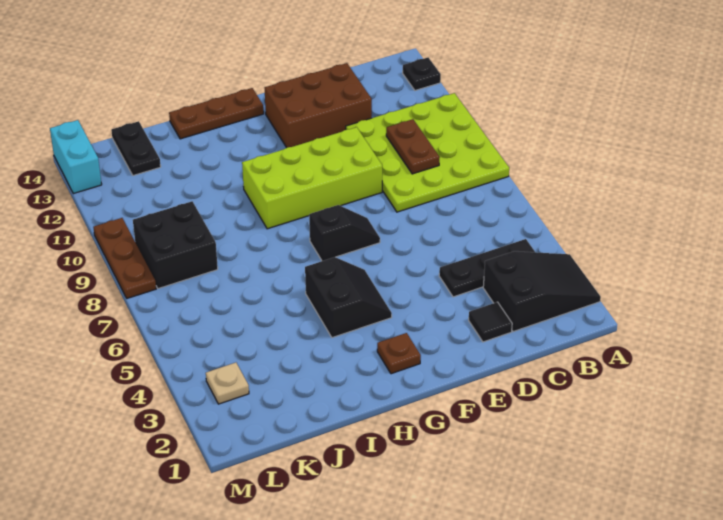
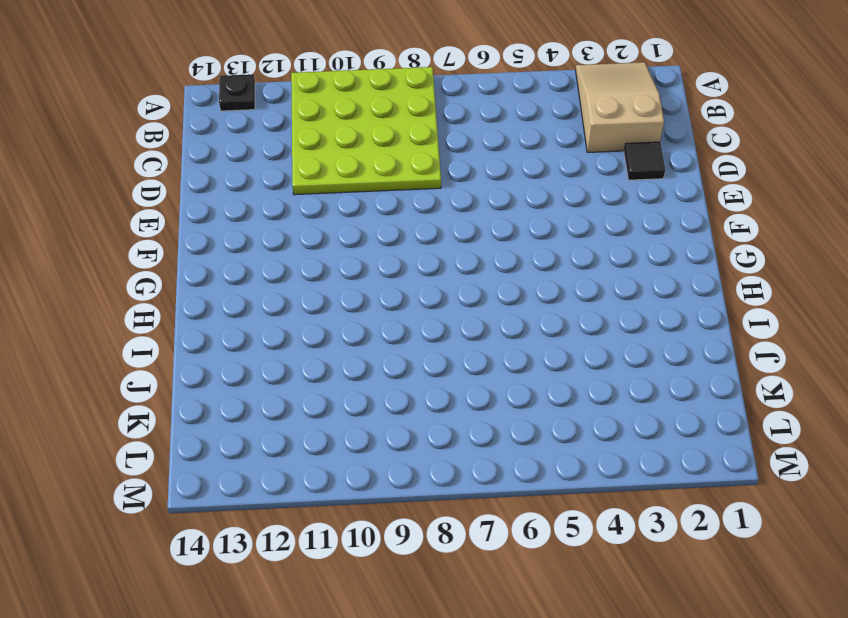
tan slope A2:C3 level 1 top C -> black slope A2:C3 level 1 top C
none -> black plate B4:D4 level 1
none -> brown brick D12:F13 level 1
none -> lime brick E9:H10 level 1

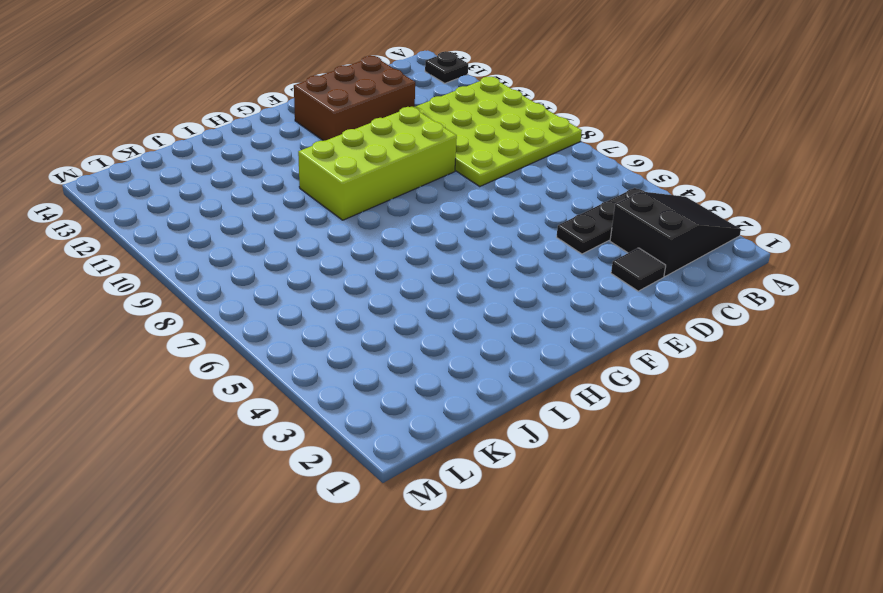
none -> black slope F7:G7 level 1 top G
none -> brown plate G2 level 1
none -> black slope G4:H5 level 1 top H

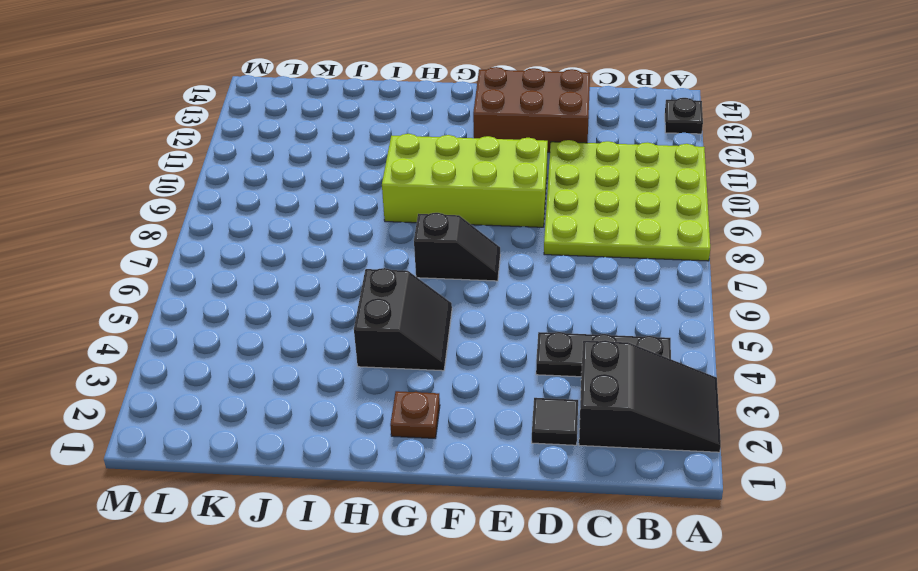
none -> brown plate G14:I14 level 1
none -> black brick K8:L9 level 1
none -> black plate K13:K14 level 1

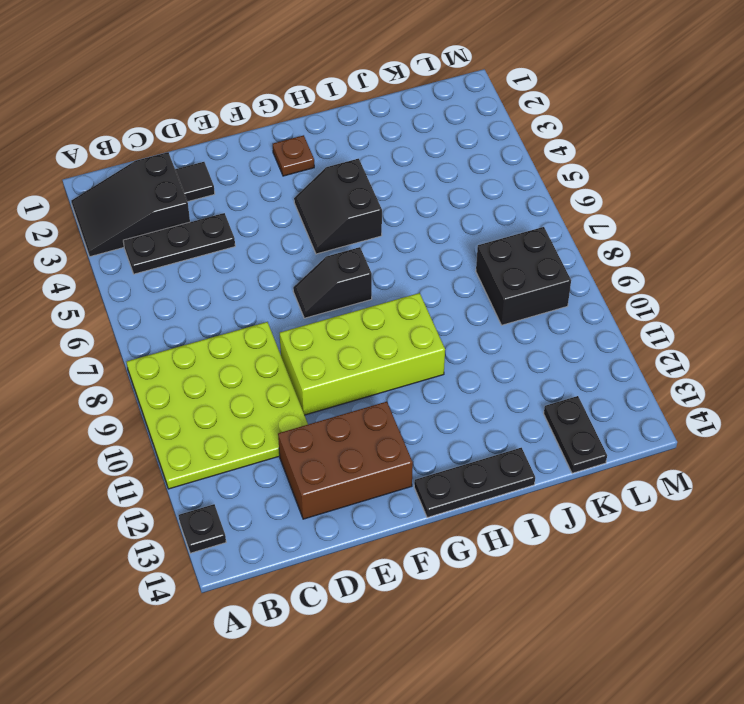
black plate G14:I14 level 1 -> brown plate G14:I14 level 1
none -> tan plate L3 level 1
none -> brown plate M8:M10 level 1
none -> cyan brick M13:M14 level 1

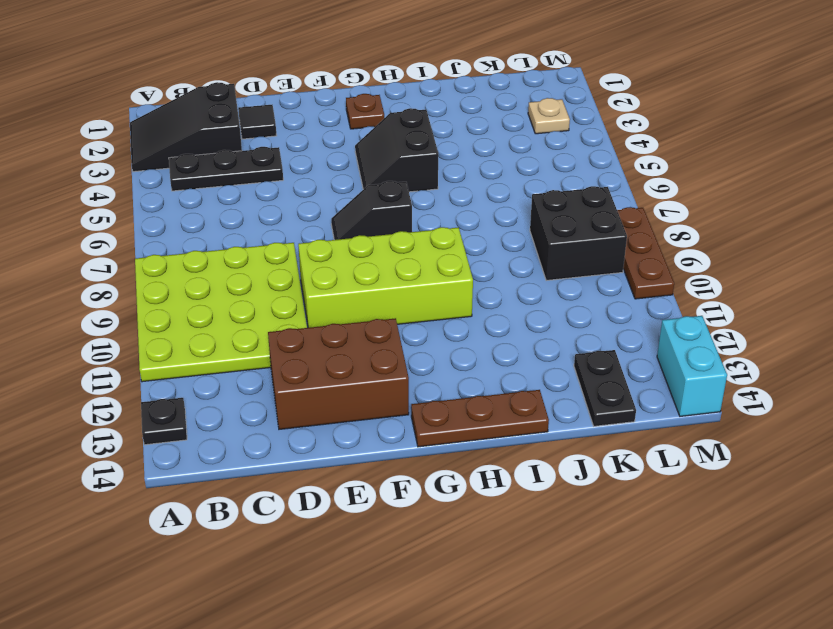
none -> brown plate C9:C10 level 2

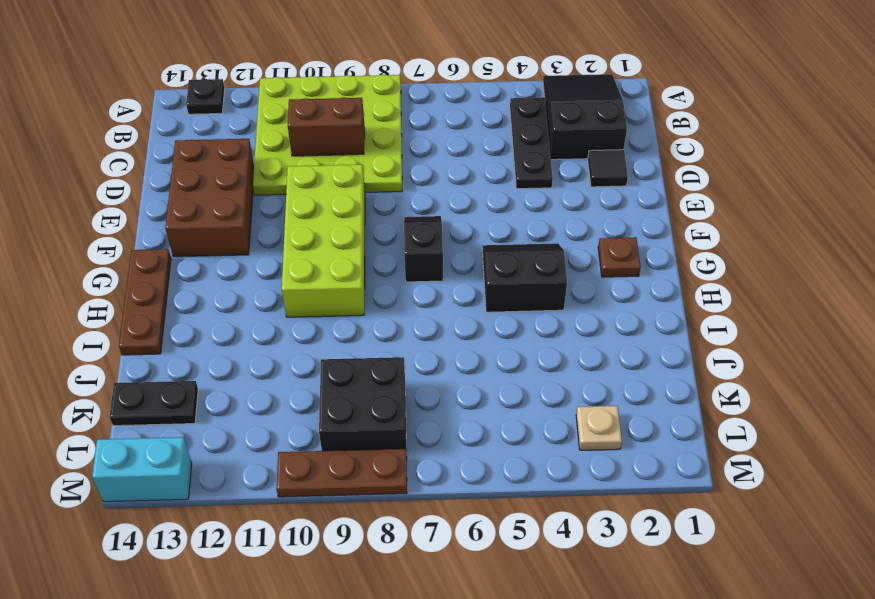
brown brick C9:C10 level 2 -> brown plate C9:C10 level 2

